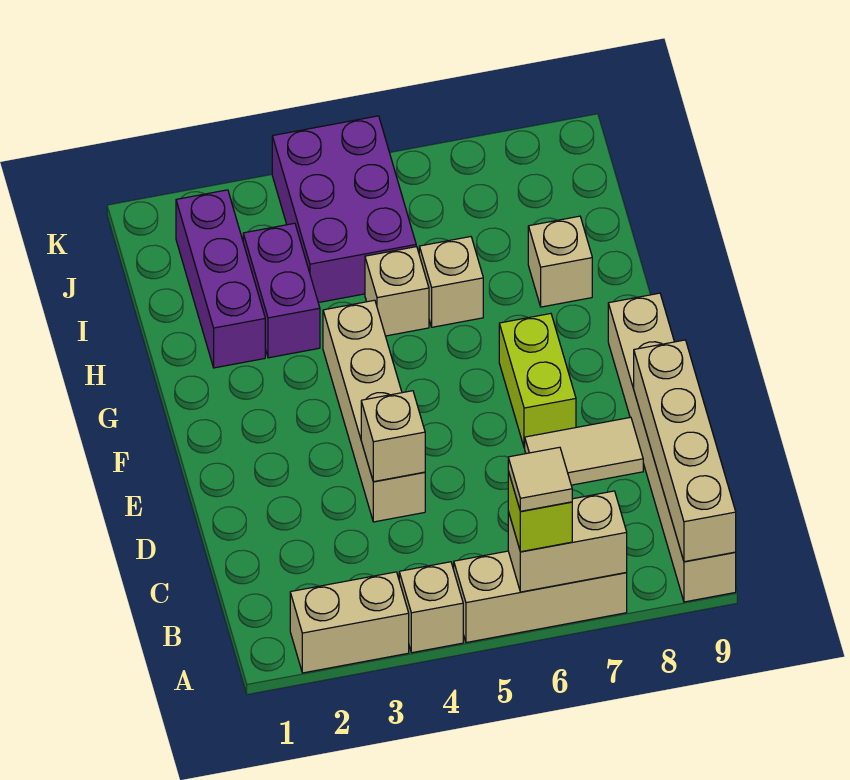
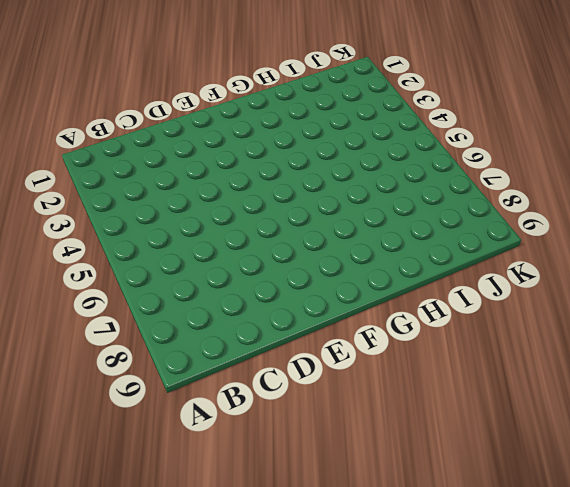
none -> tan brick A2:A3 level 1
none -> tan brick A4 level 1
none -> tan brick A5:A7 level 1

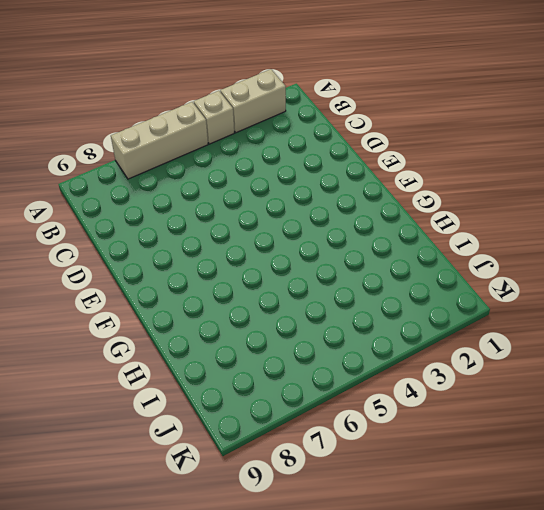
none -> tan brick A9:F9 level 1
none -> tan brick D4:G4 level 1
none -> tan tile D7:D8 level 1

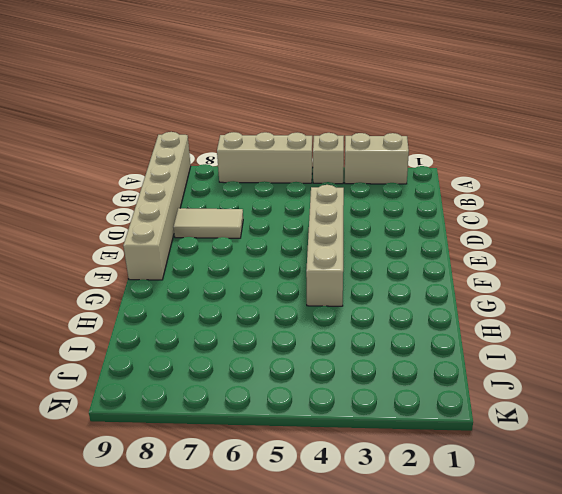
none -> lime brick E7:F7 level 1
none -> purple brick H2:J2 level 1
none -> purple brick H3:I3 level 1

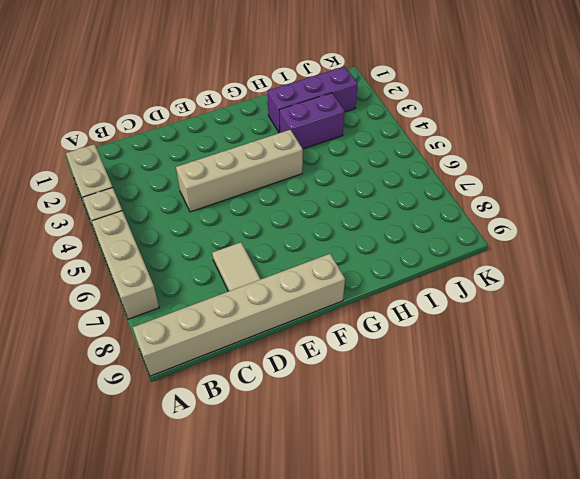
none -> lime brick E7:F7 level 1
none -> tan brick H5 level 1
none -> tan brick H6 level 1

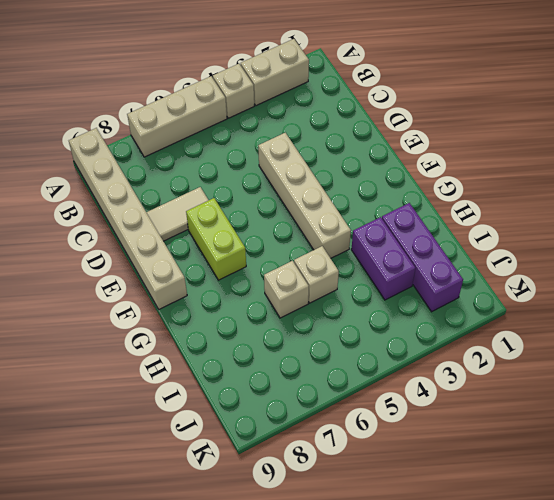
none -> tan brick H8 level 1
none -> purple brick I4:K5 level 1
none -> tan brick A6:A7 level 2

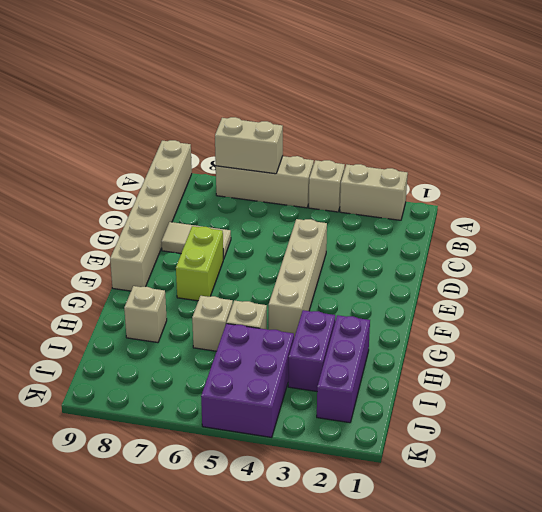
none -> tan brick A9:D9 level 2
none -> tan brick D4 level 2
none -> lime brick A6 level 3

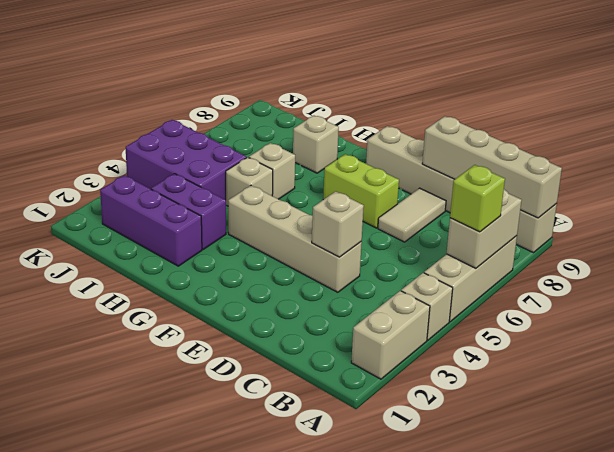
none -> tan tile A6 level 4

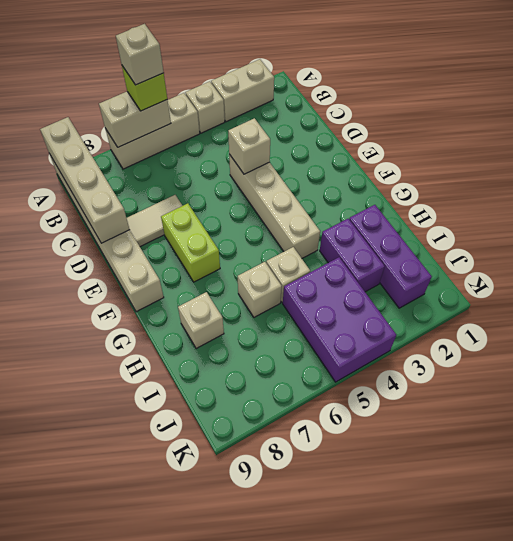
tan brick A6 level 4 -> tan tile A6 level 4

